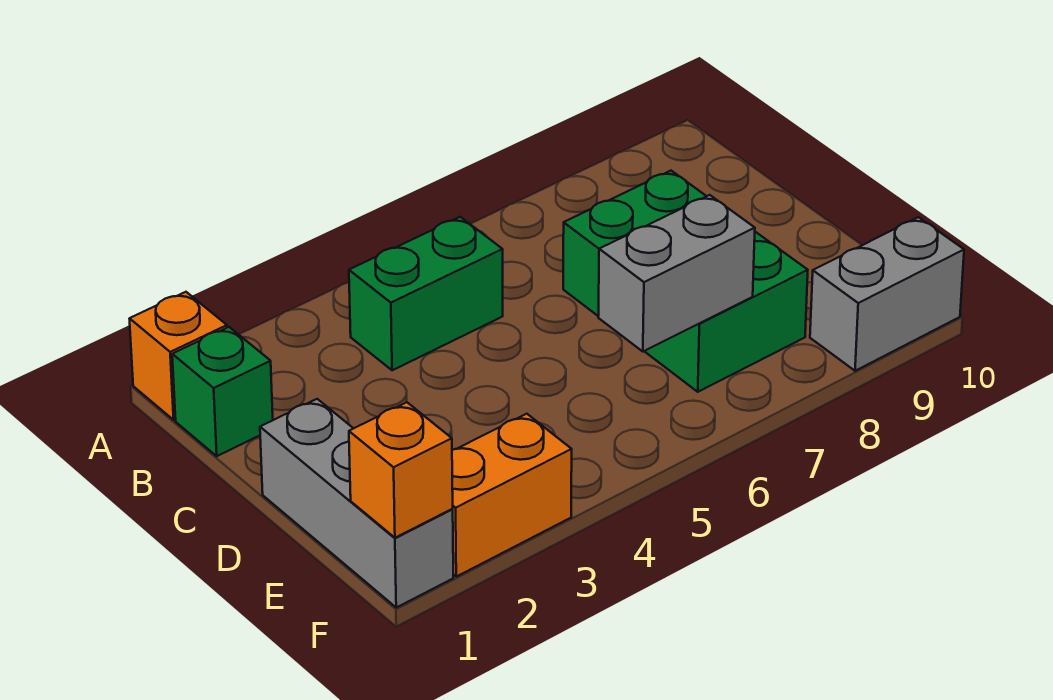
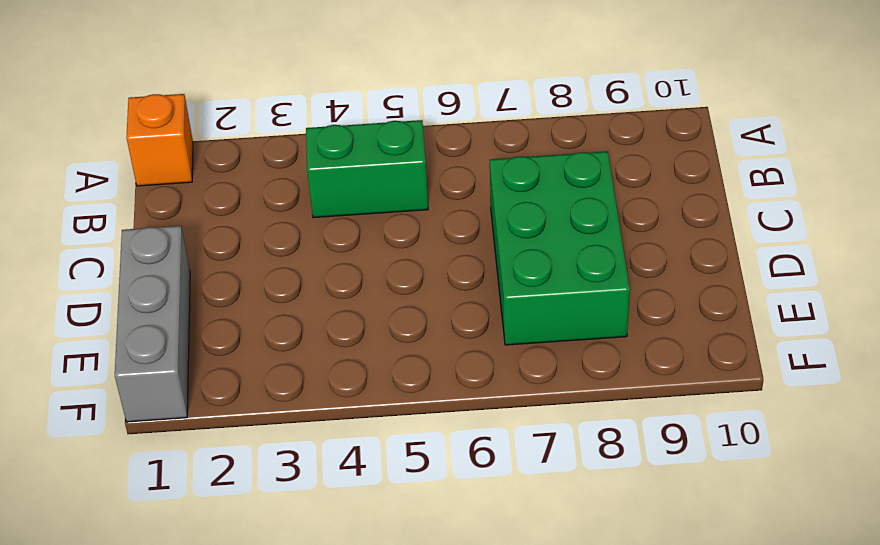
none -> green brick B1 level 1
none -> orange brick F2:F3 level 1

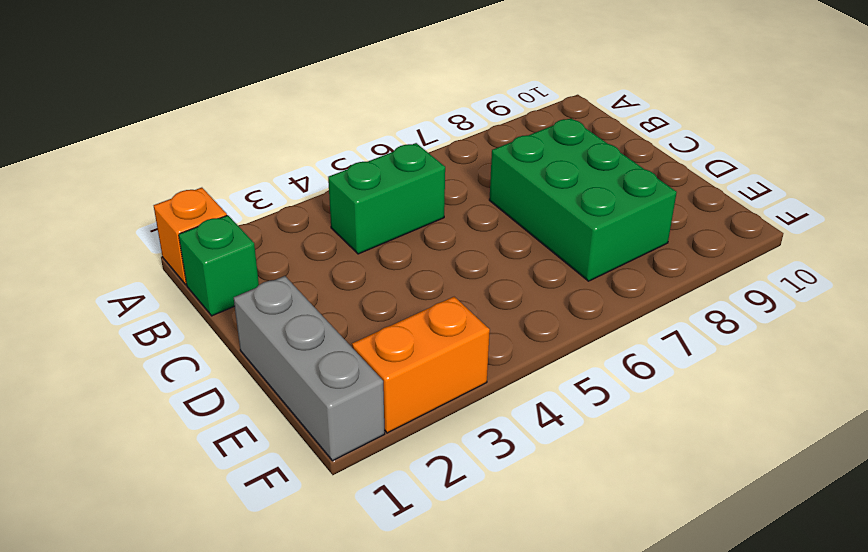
none -> grey brick F9:F10 level 1
none -> grey brick E6:E7 level 2

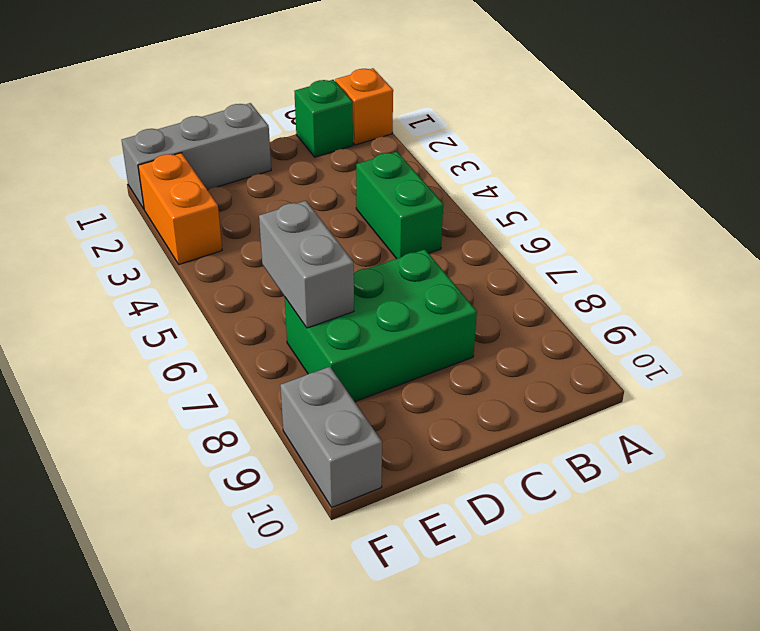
none -> orange brick F1 level 2

